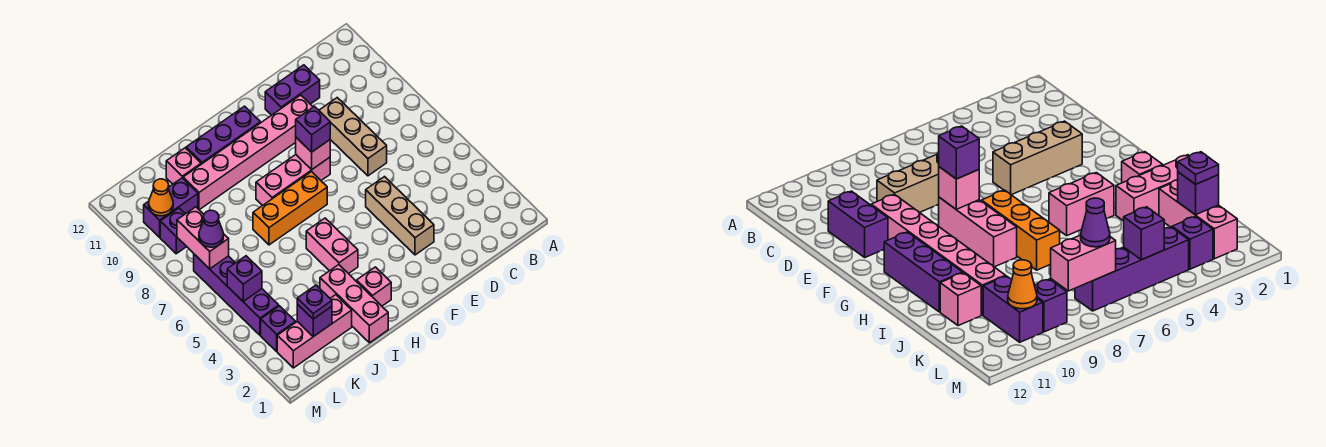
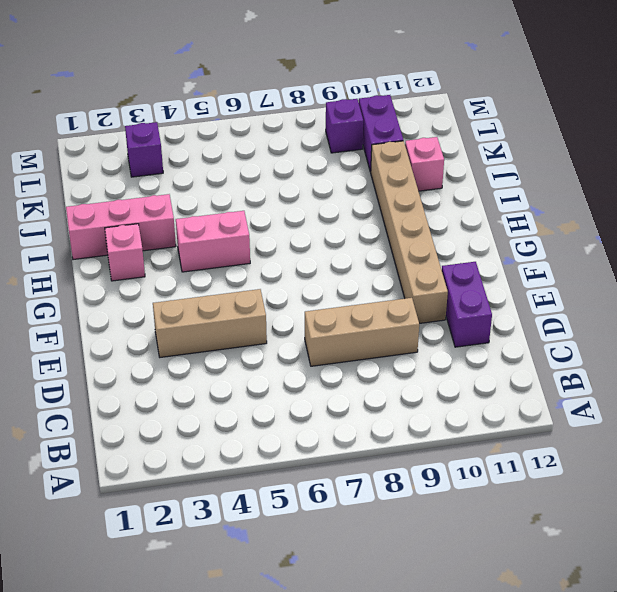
tan brick E10:J10 level 1 -> pink brick E10:J10 level 1
none -> pink brick F8:H8 level 1
none -> orange brick G7:I7 level 1
none -> purple brick G11:I11 level 1

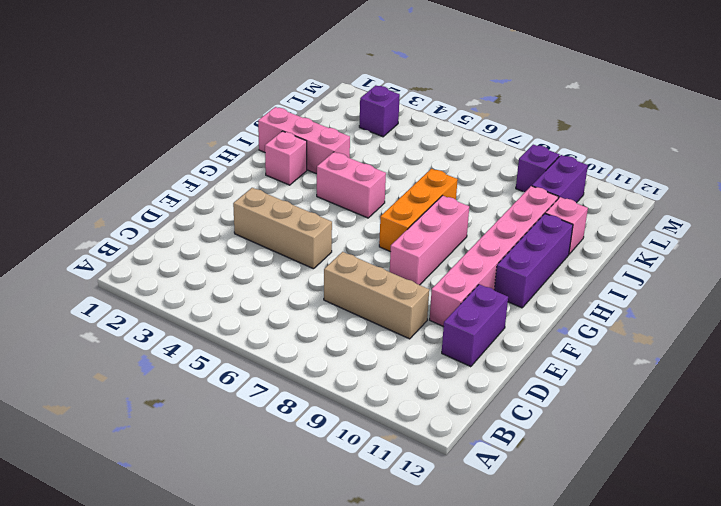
none -> pink brick J2:L2 level 1
none -> purple brick L4:L7 level 1
none -> pink brick F8 level 2

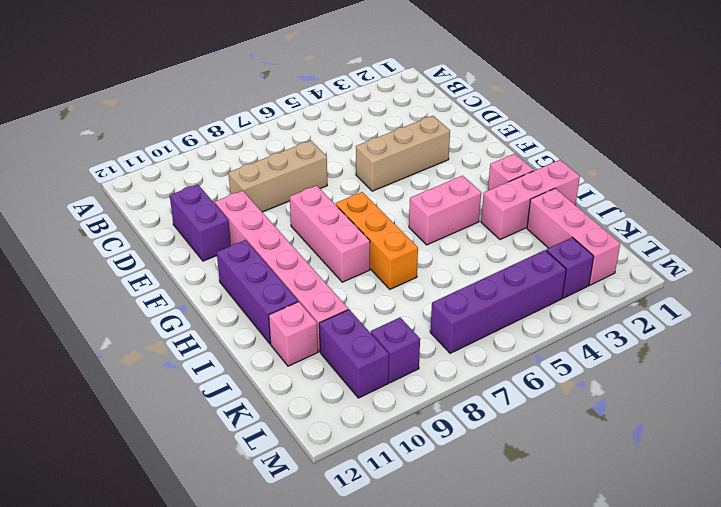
none -> pink brick F8 level 2
none -> purple brick K2 level 2
none -> purple brick L5 level 2

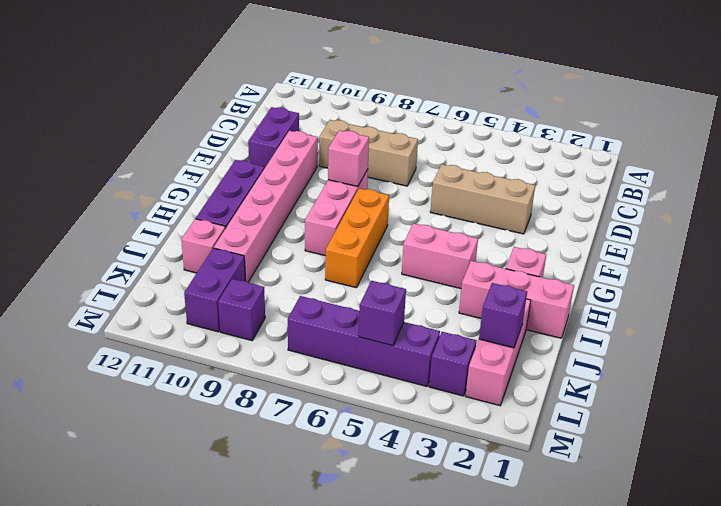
none -> pink brick L7:L8 level 2
none -> orange cone L10 level 2
none -> purple brick F8 level 3

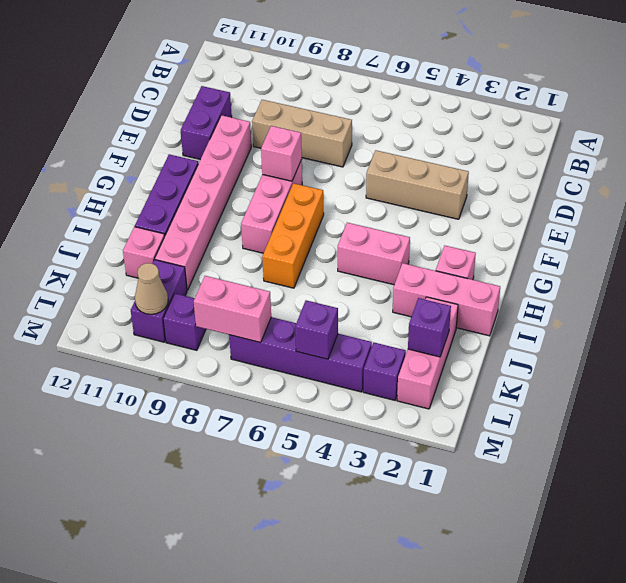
tan cone L10 level 2 -> orange cone L10 level 2
none -> purple brick F8 level 3
none -> purple plate K2 level 3
none -> purple cone L7 level 3

